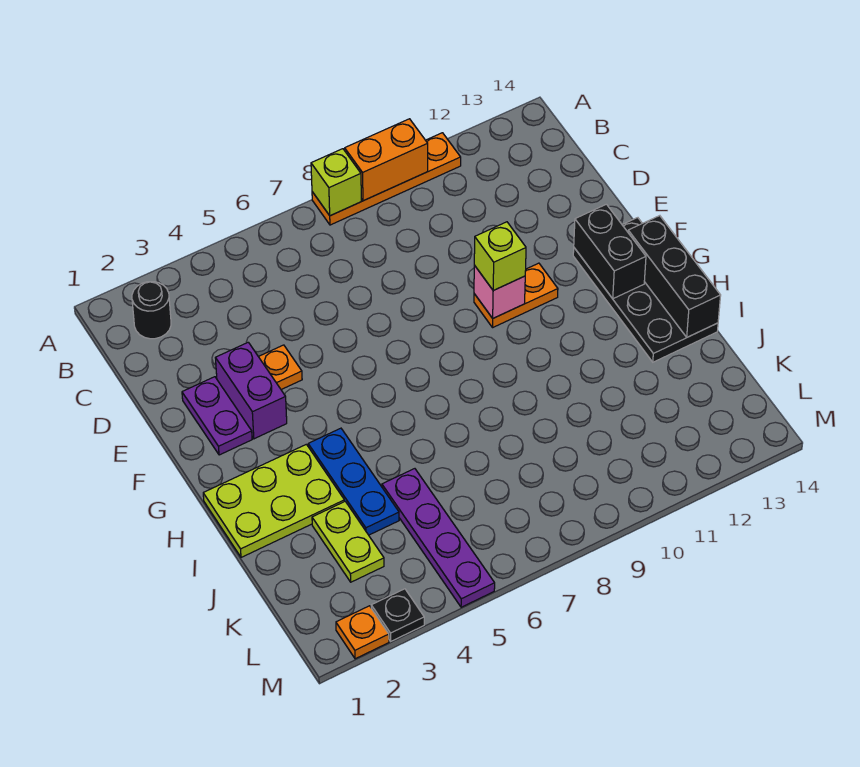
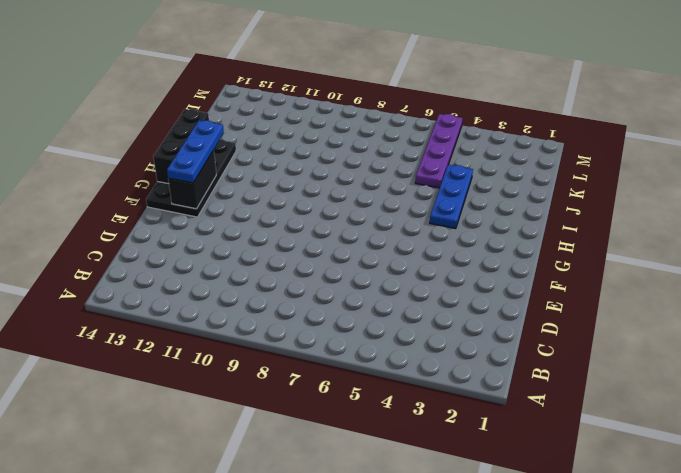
blue plate F13:H13 level 3 -> none
none -> orange plate A8:A11 level 1
none -> black round brick B2 level 1
none -> purple plate E2:F2 level 1

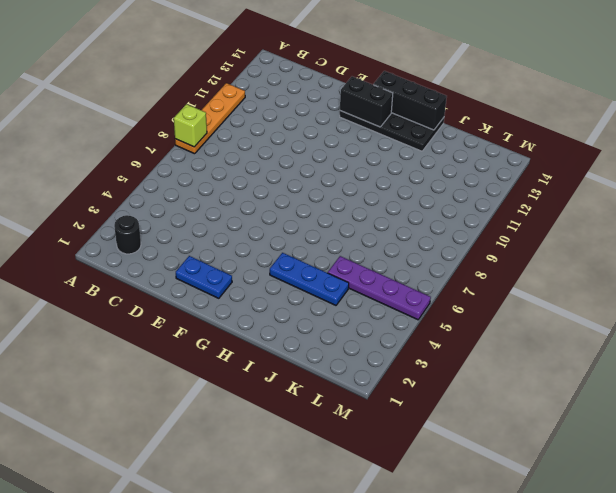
blue plate E2:F2 level 1 -> purple plate E2:F2 level 1
none -> purple brick E3:F3 level 1
none -> orange plate E4 level 1
none -> orange plate F10:F11 level 1

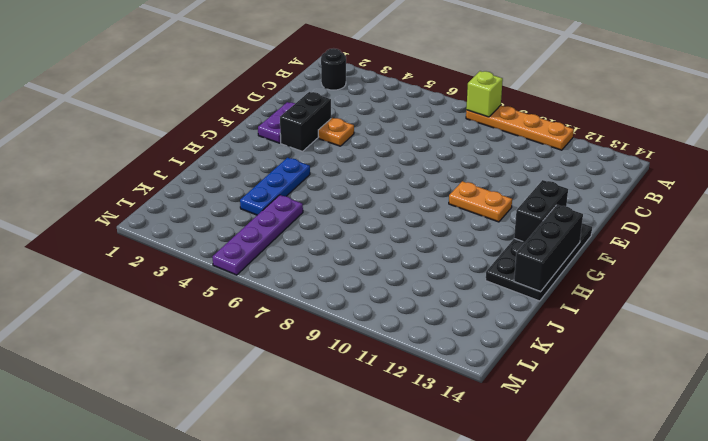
black brick E3:F3 level 1 -> purple brick E3:F3 level 1
none -> lime plate H1:I3 level 1
none -> lime plate J3:K3 level 1
none -> orange plate M2 level 1

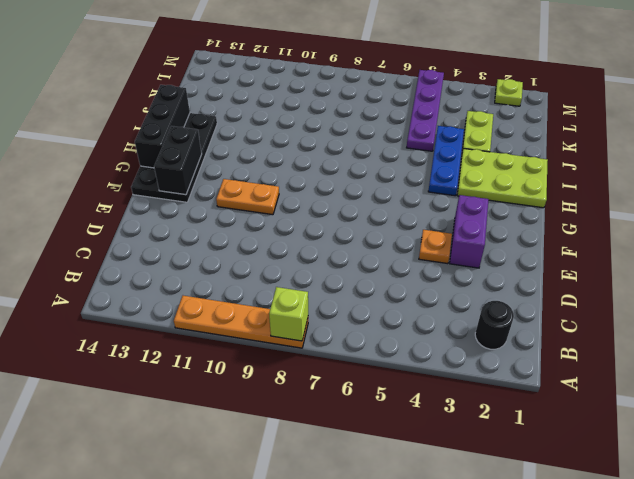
lime plate M2 level 1 -> orange plate M2 level 1
none -> purple plate E2:F2 level 1
none -> black plate M3 level 1
none -> orange brick A9:A10 level 2

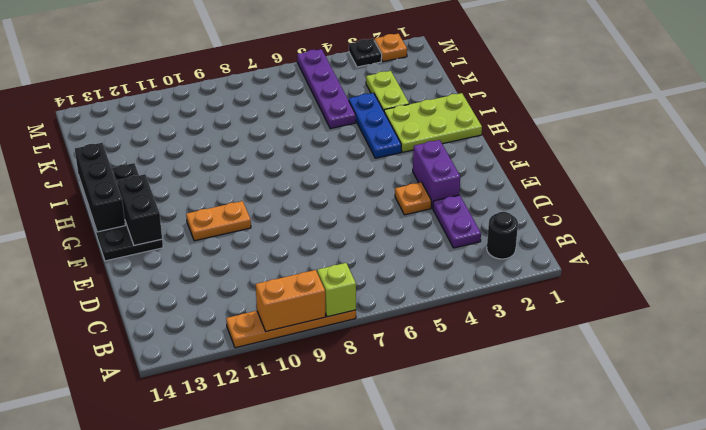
purple plate C3:D3 level 1 -> purple plate E2:F2 level 1
none -> pink brick F10 level 2
none -> lime brick F10 level 3

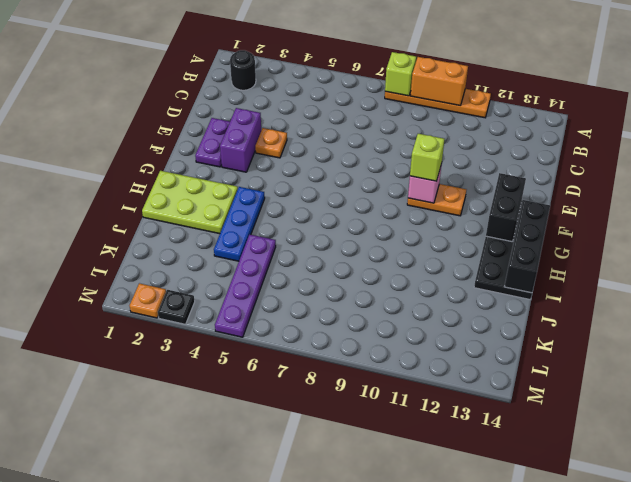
none -> lime plate J3:K3 level 1

